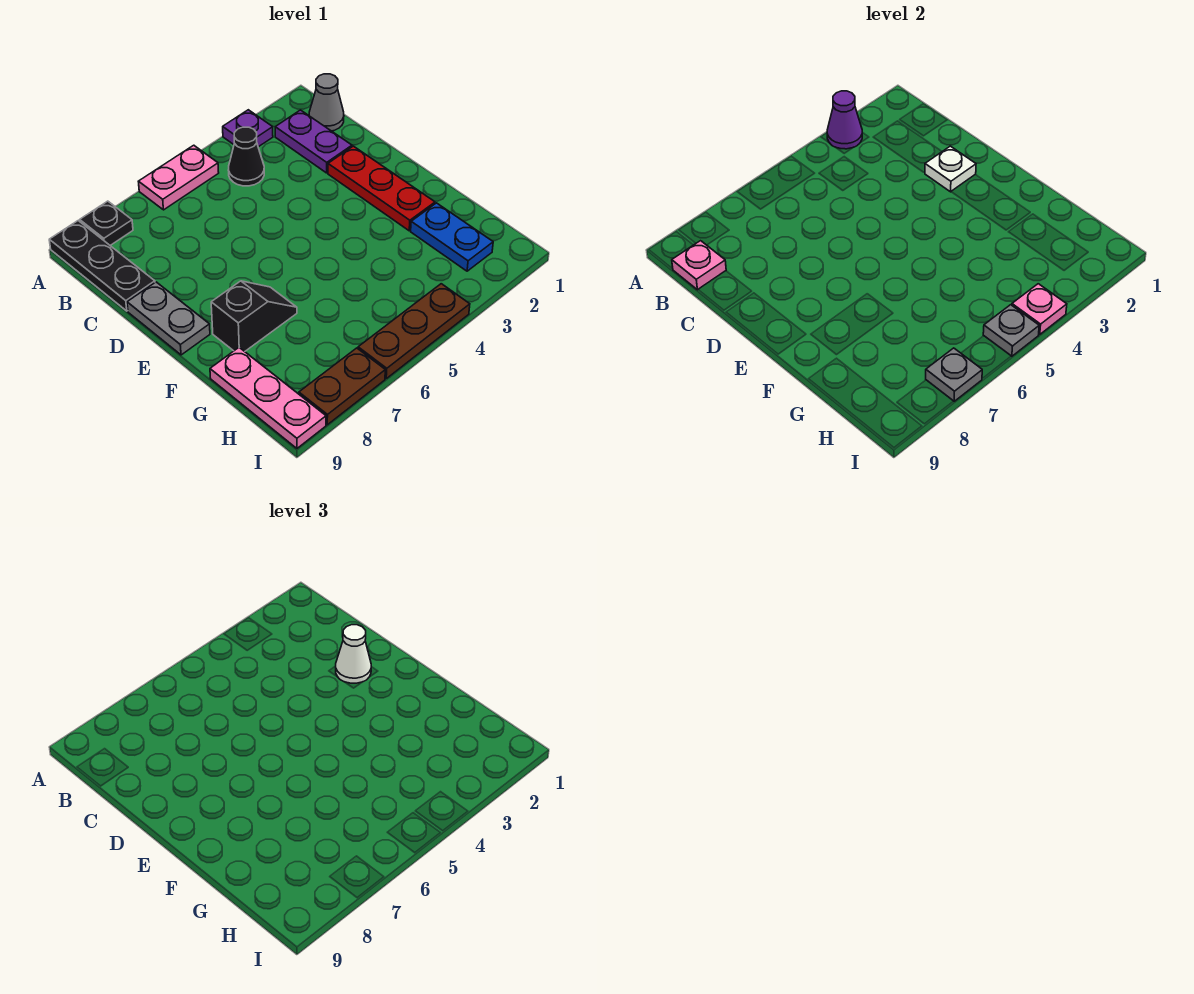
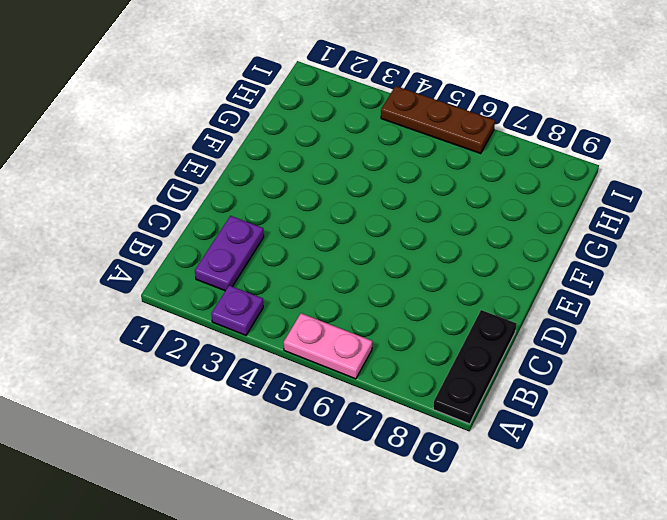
none -> black plate A8 level 1
none -> grey cone B1 level 1
none -> black cone B4 level 1

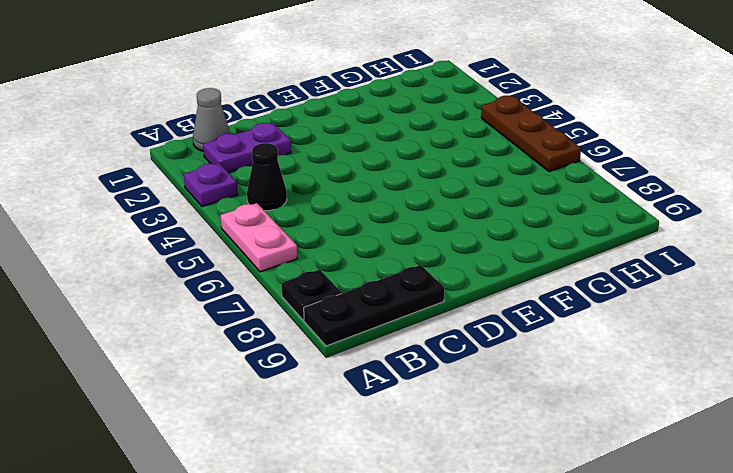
none -> red plate D2:F2 level 1
none -> grey plate D9:E9 level 1
none -> black slope F7:F8 level 1 top 8

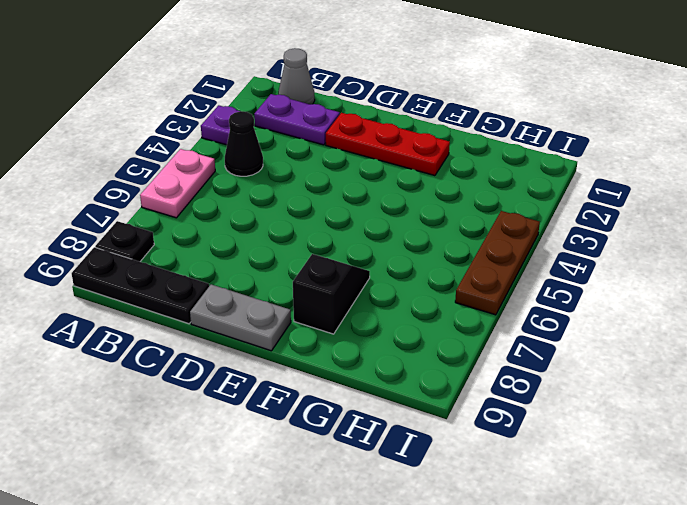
none -> blue plate G2:H2 level 1
none -> pink plate G9:I9 level 1
none -> brown plate I7:I8 level 1

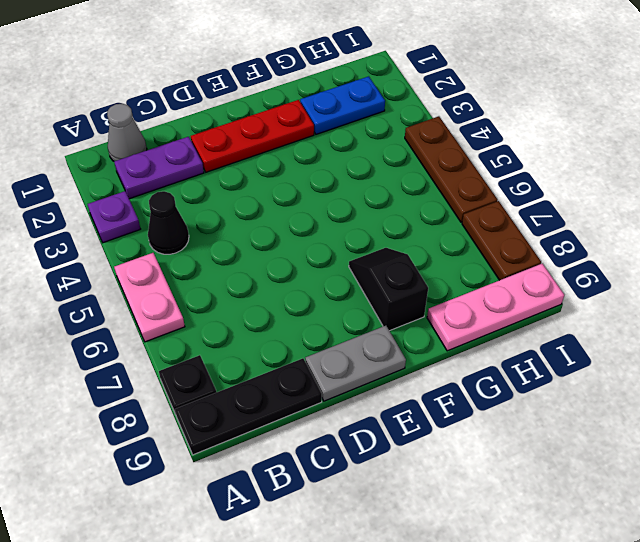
none -> purple cone A3 level 2
none -> pink plate B9 level 2
none -> white plate D2 level 2

